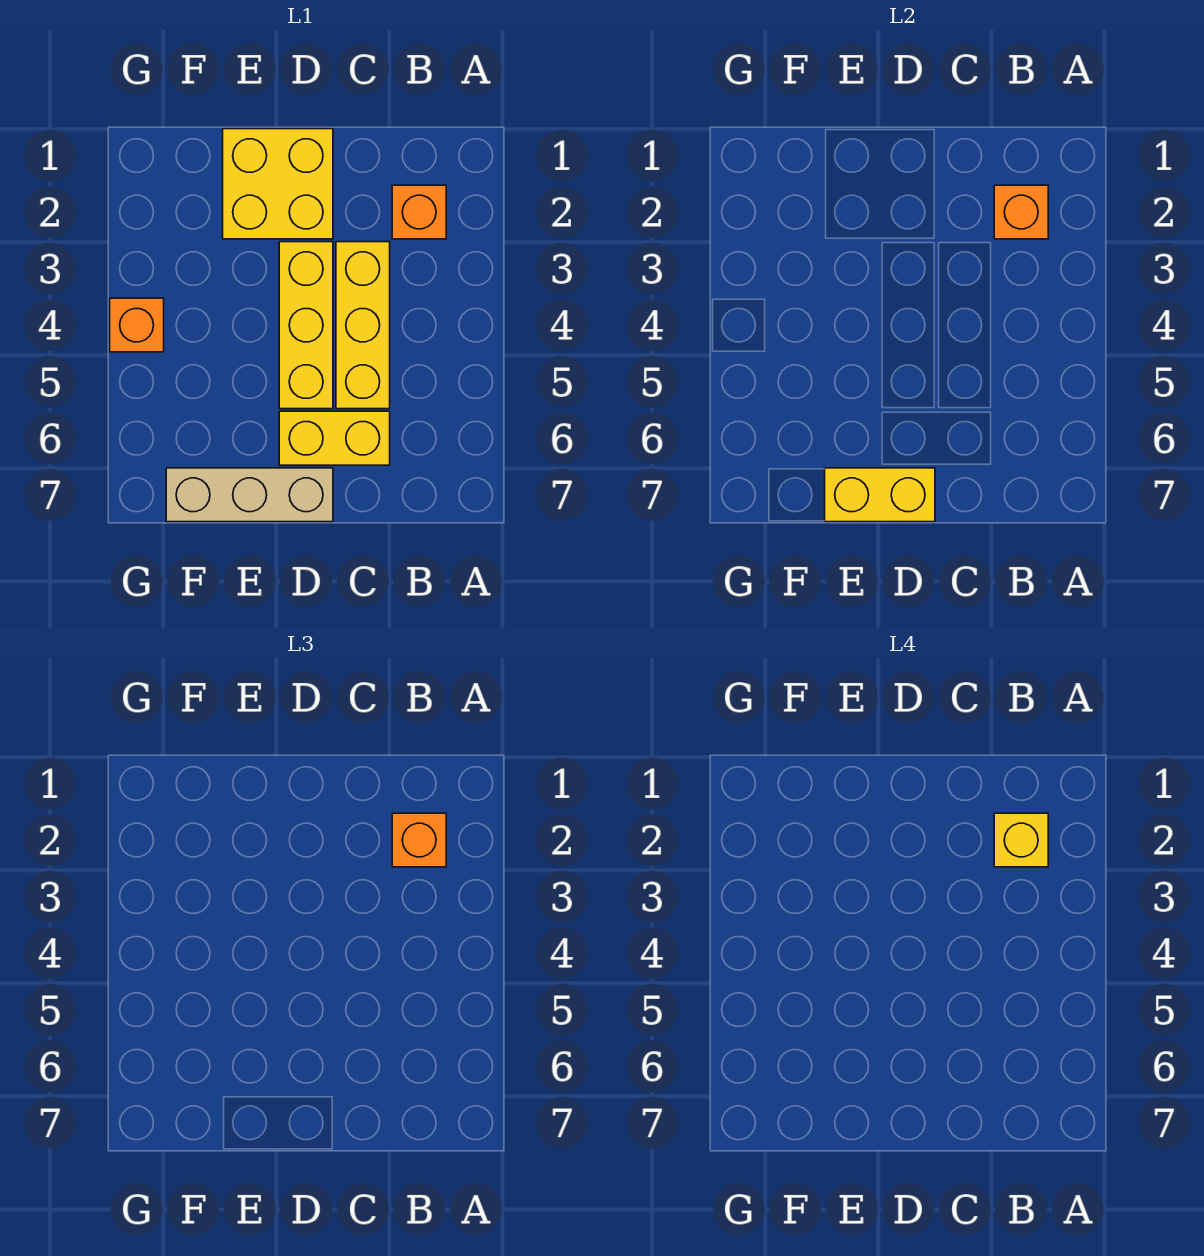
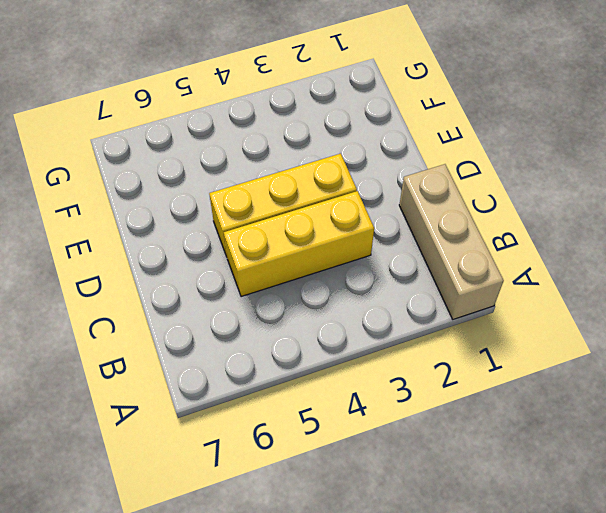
tan brick A1:C1 level 1 -> tan brick D7:F7 level 1
none -> orange brick B2 level 1
none -> yellow brick C6:D6 level 1

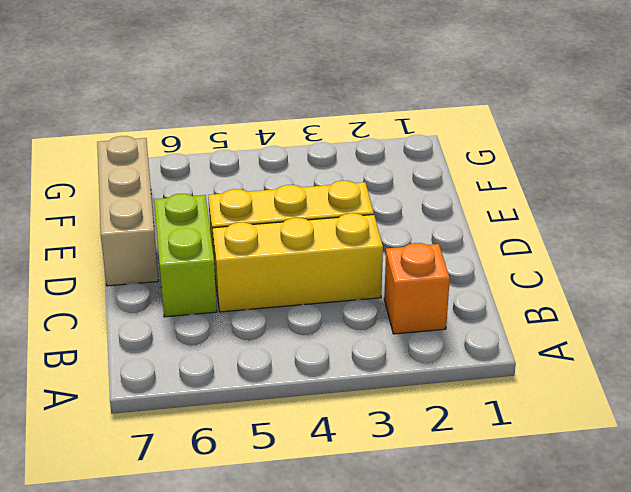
lime brick C6:D6 level 1 -> yellow brick C6:D6 level 1
none -> yellow brick D1:E2 level 1
none -> orange brick G4 level 1

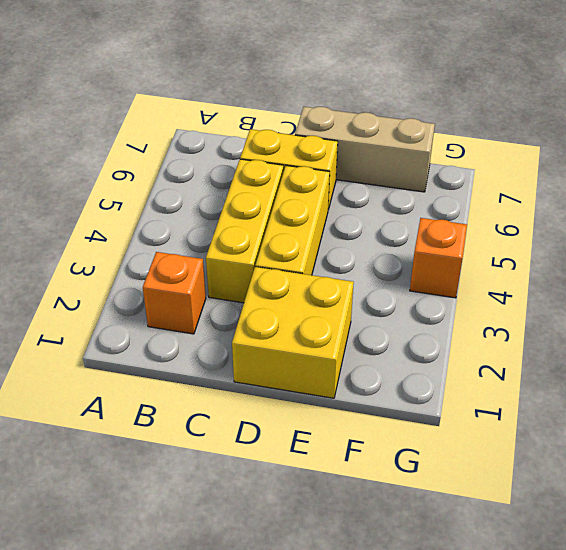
none -> orange brick B2 level 2
none -> yellow brick D7:E7 level 2

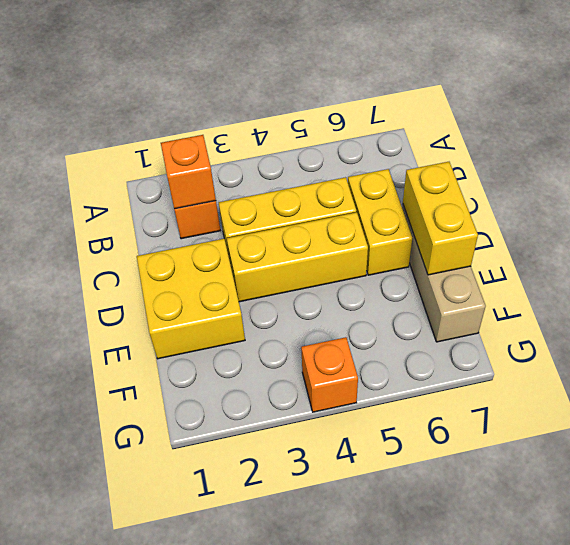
none -> orange brick B2 level 3
none -> yellow brick B2 level 4

